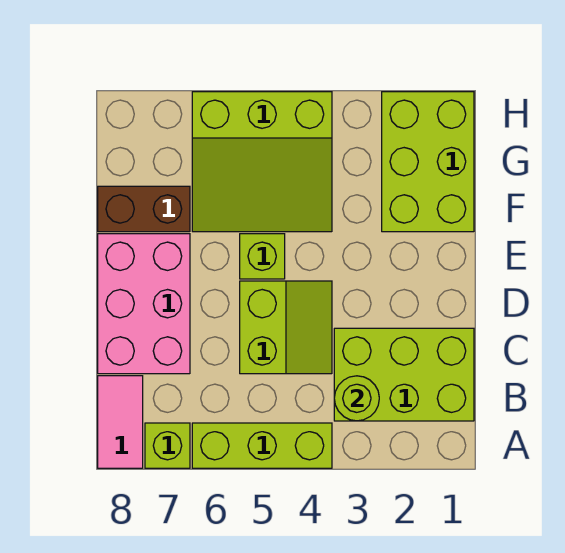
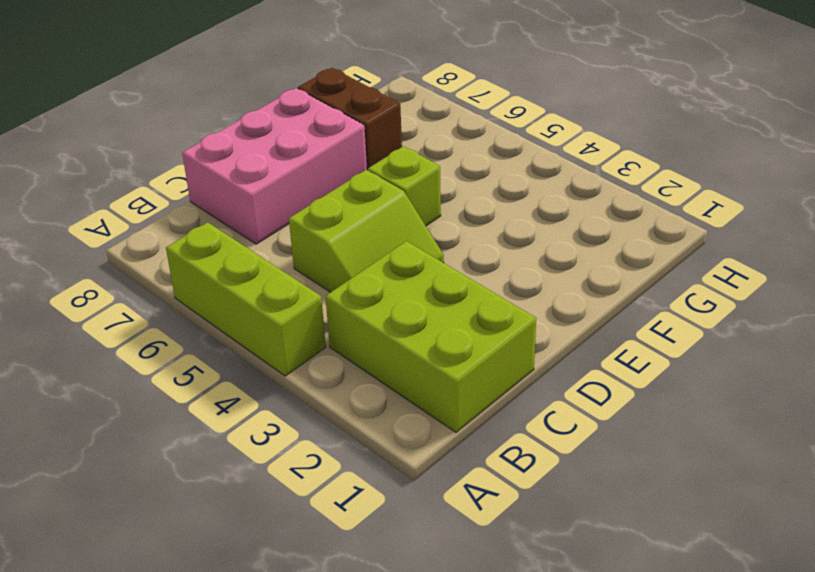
none -> lime brick A7 level 1
none -> pink tile A8:B8 level 1

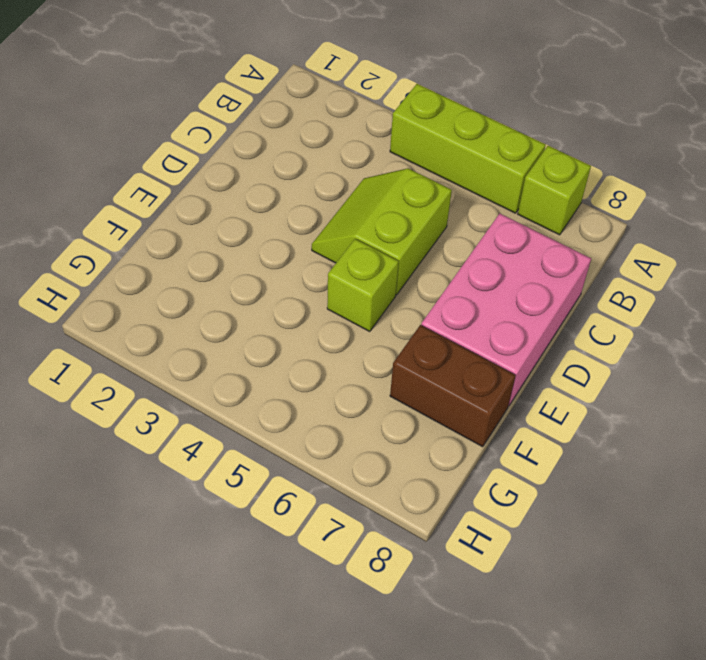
none -> pink tile A8:B8 level 1
none -> lime brick B1:C3 level 1

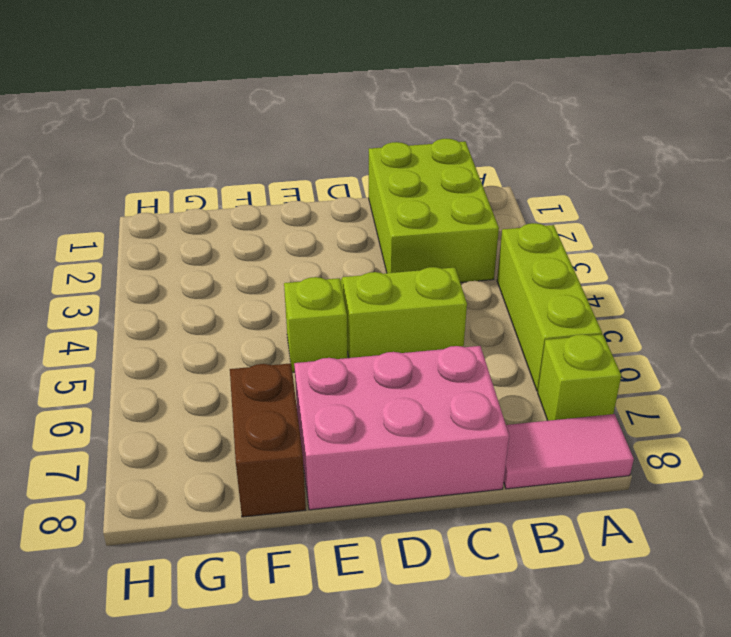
none -> lime brick F1:H2 level 1
none -> lime slope F4:H6 level 1 top H

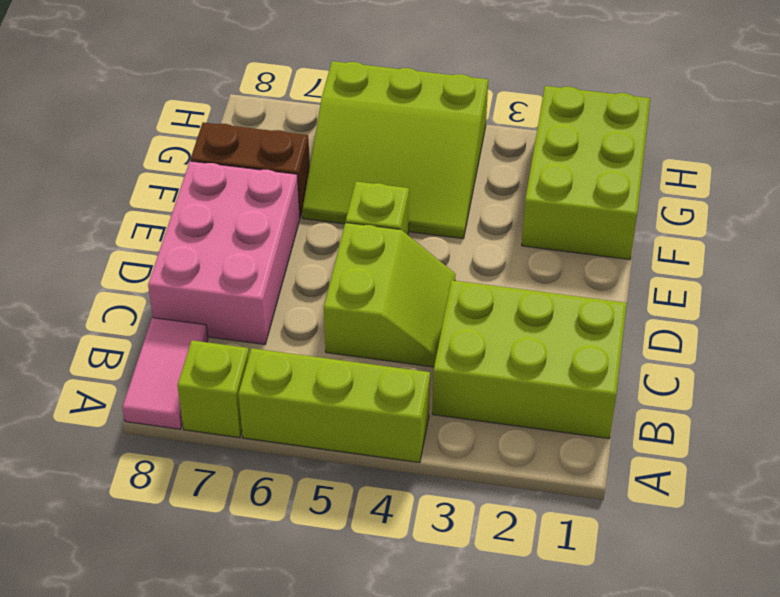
none -> lime round brick B3 level 2

